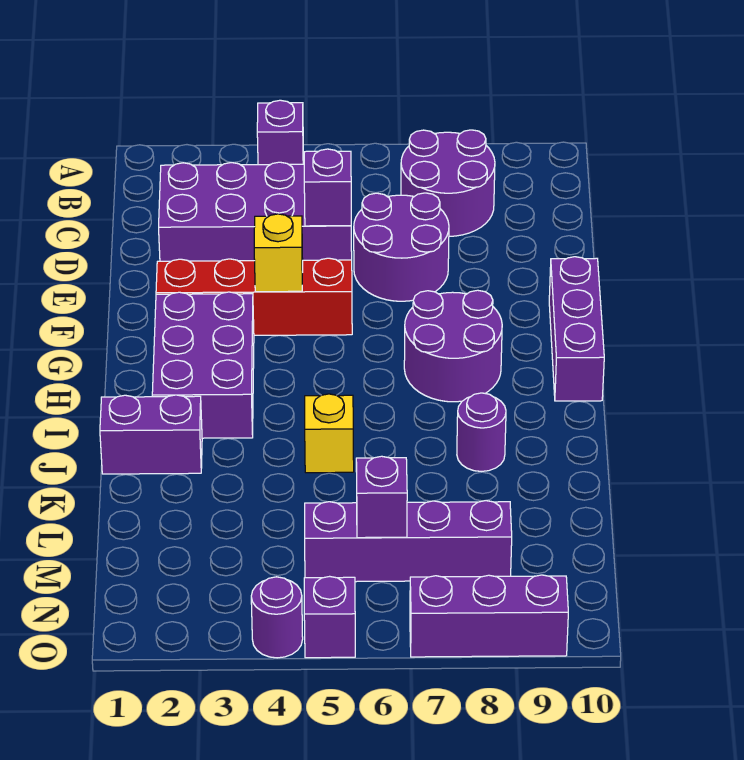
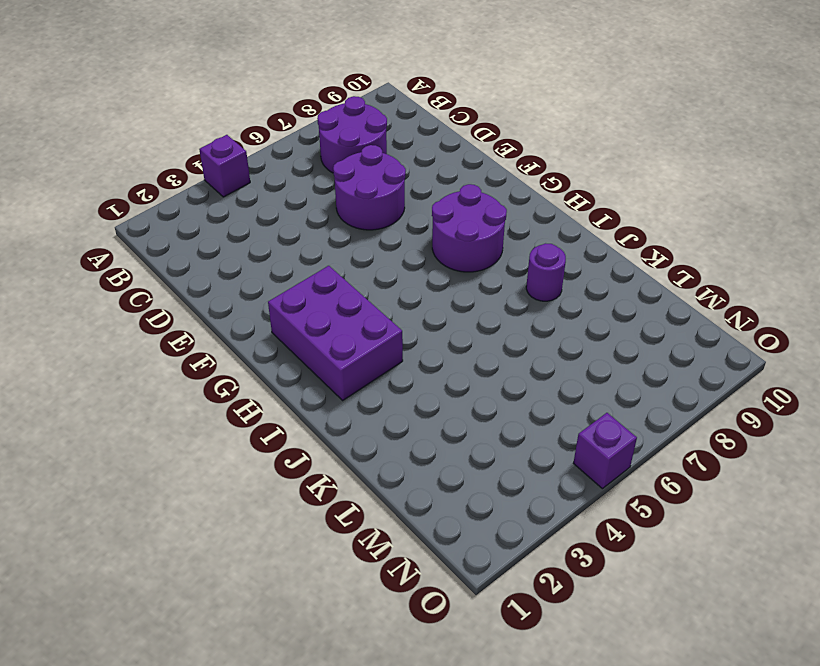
none -> purple brick C2:D5 level 1
none -> red brick F2:F5 level 1
none -> purple brick F10:H10 level 1

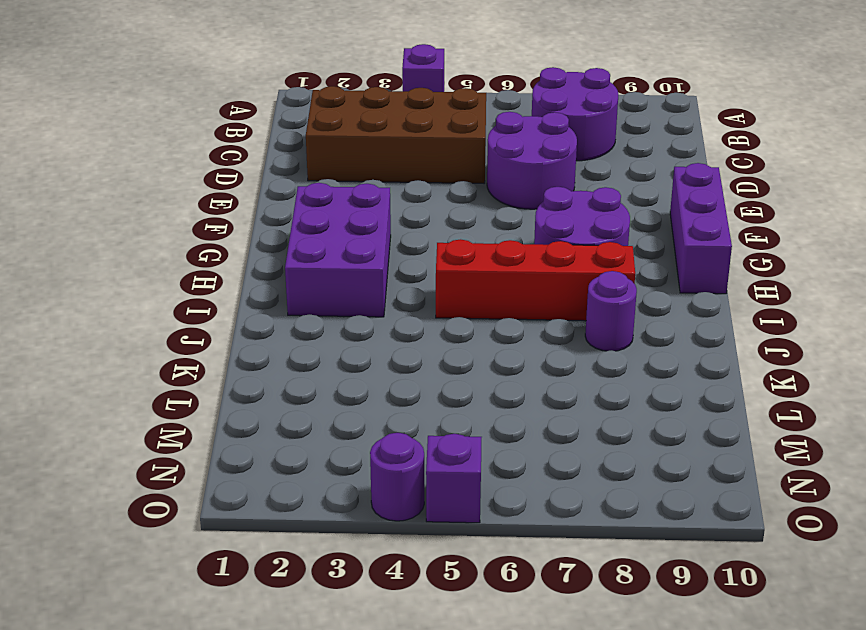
brown brick C2:D5 level 1 -> purple brick C2:D5 level 1
red brick I5:I8 level 1 -> red brick F2:F5 level 1
none -> purple brick J1:J2 level 1
none -> yellow brick J5 level 1
none -> purple brick M5:M8 level 1

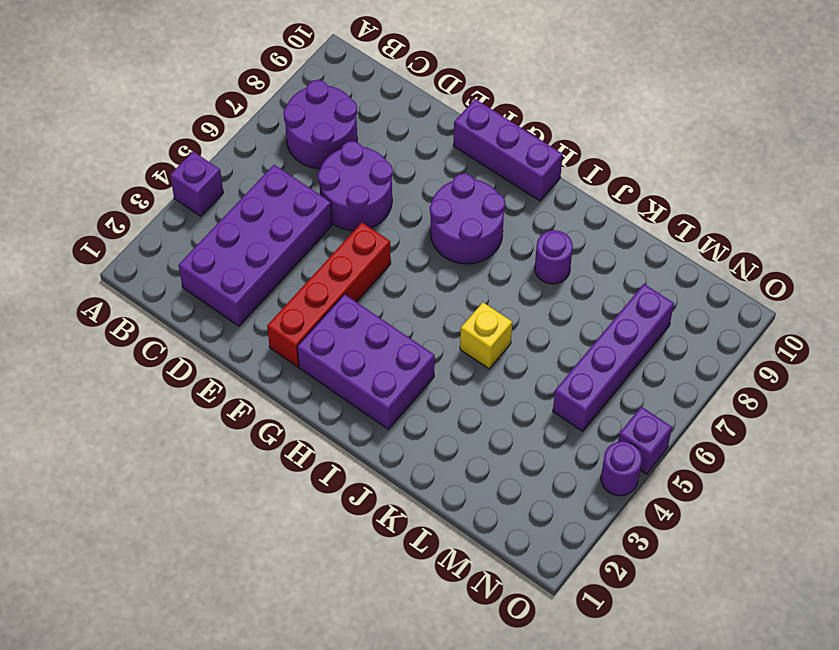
none -> purple brick J1:J2 level 1
none -> purple brick O7:O9 level 1
none -> purple brick D5 level 2

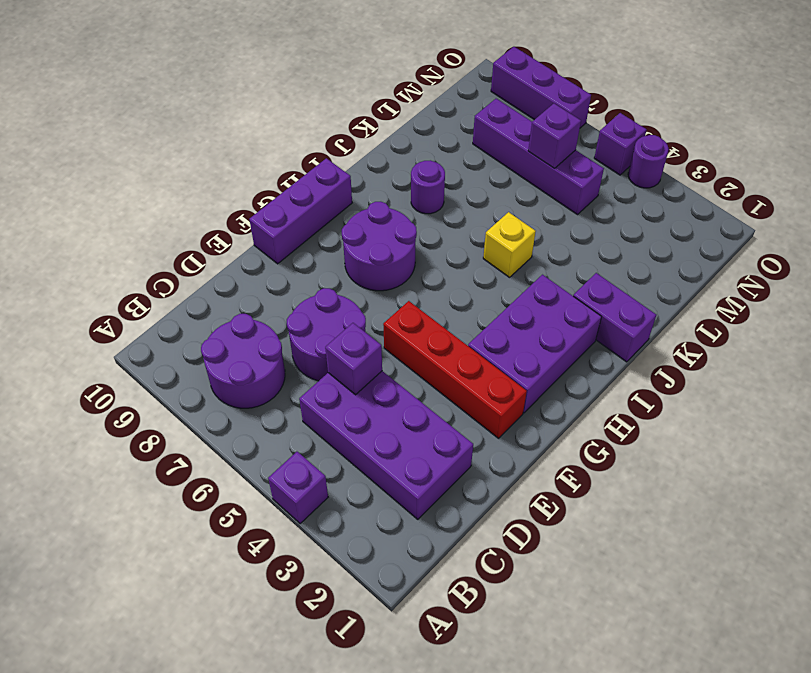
none -> yellow brick F4 level 2

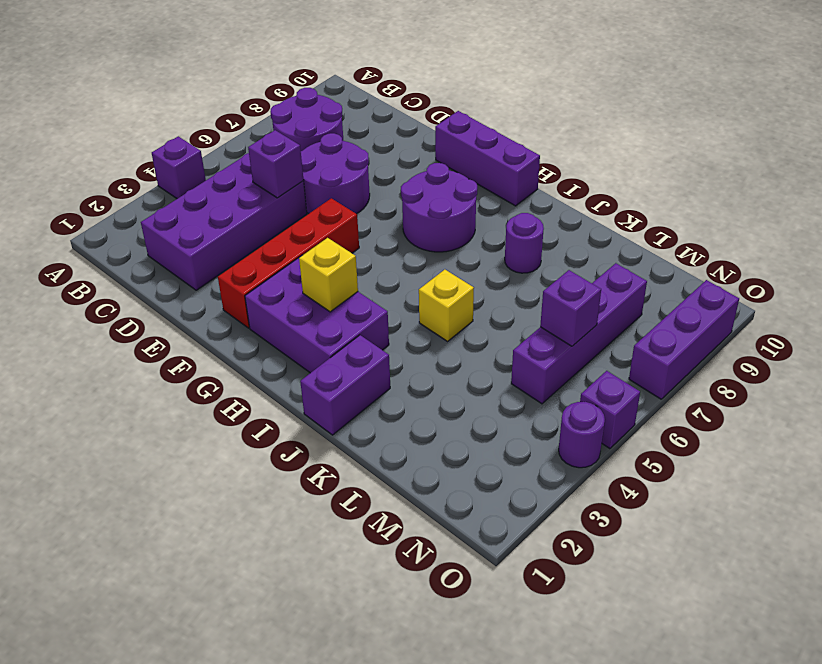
yellow brick H3 level 2 -> yellow brick F4 level 2

